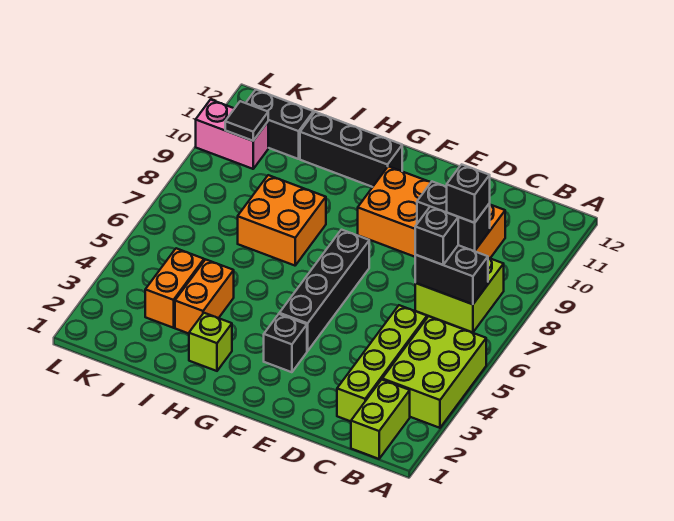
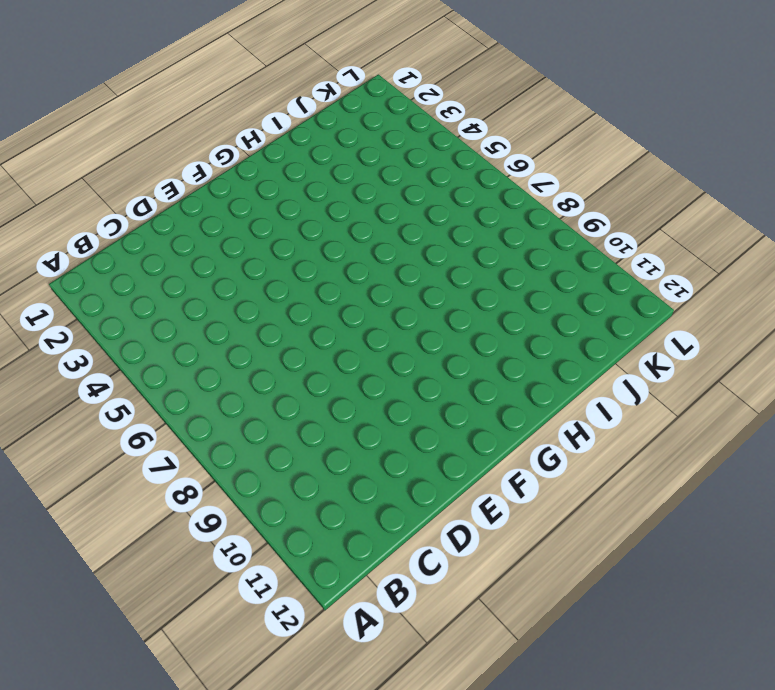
none -> lime brick A3:B5 level 1
none -> lime brick B1:B2 level 1
none -> lime brick B7:C8 level 1

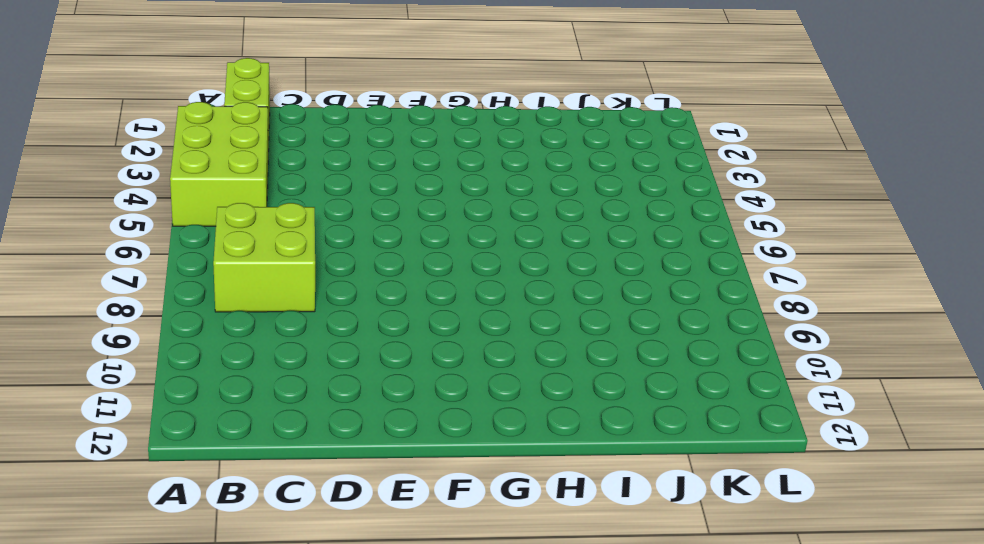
none -> lime brick C2:C5 level 1
none -> orange brick C9:F10 level 1
none -> black brick F3 level 1

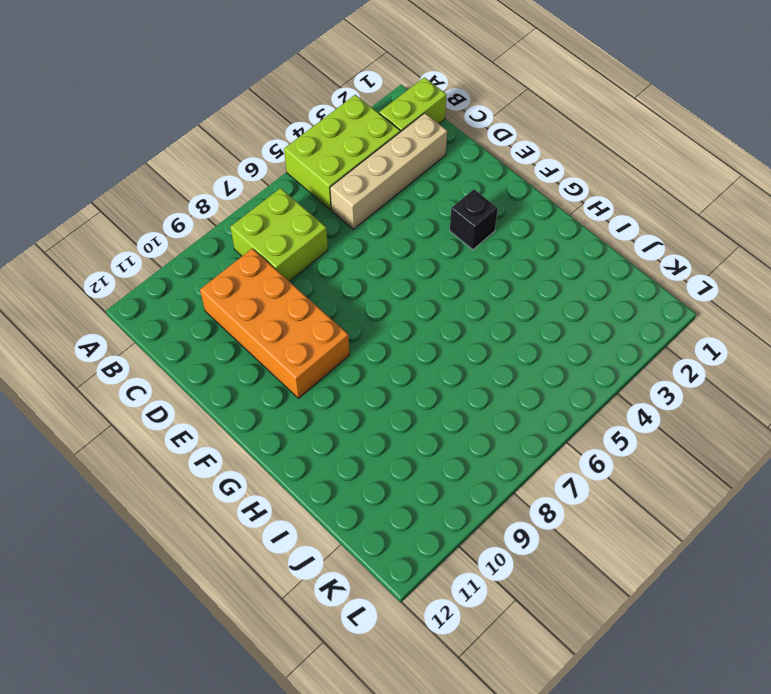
tan brick C2:C5 level 1 -> lime brick C2:C5 level 1
none -> black brick F4:F7 level 1
none -> black brick G11:I11 level 1
none -> lime brick H2 level 1

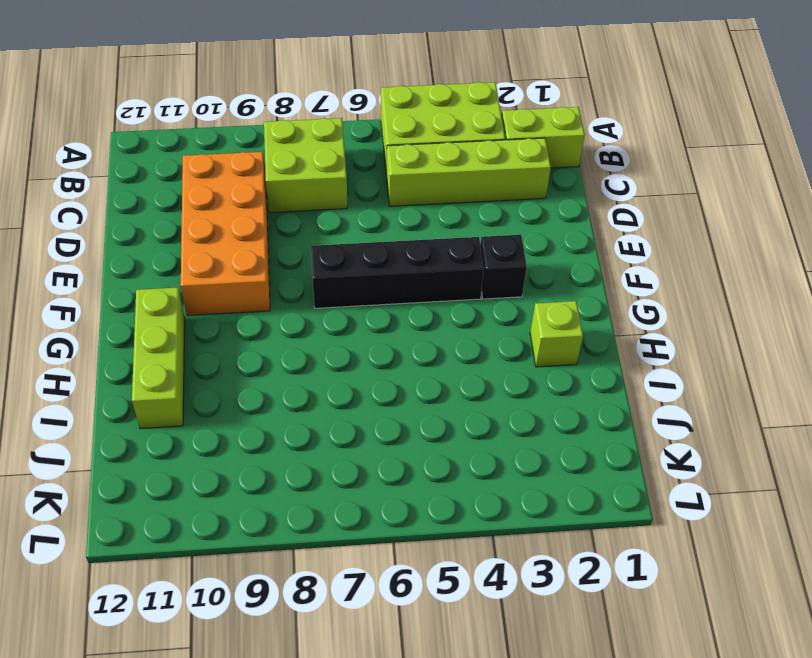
lime brick G11:I11 level 1 -> black brick G11:I11 level 1
none -> orange brick H7:I8 level 1
none -> orange brick I3:I4 level 1
none -> orange brick J3:J4 level 1

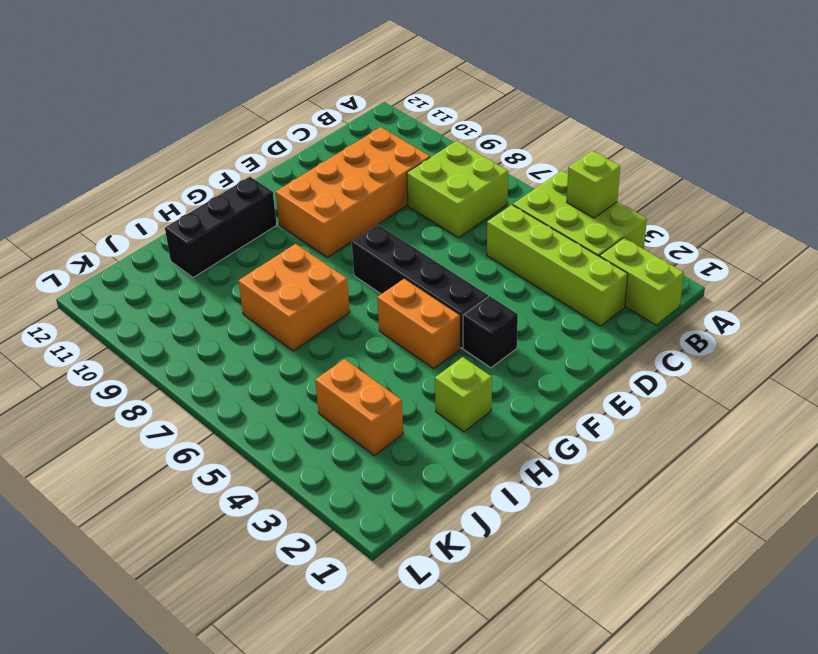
lime brick A4 level 2 -> none
orange brick G4:G5 level 1 -> orange brick I3:I4 level 1
none -> black brick J11:K11 level 1
none -> pink brick K10:L10 level 1
none -> black brick B7:C7 level 2

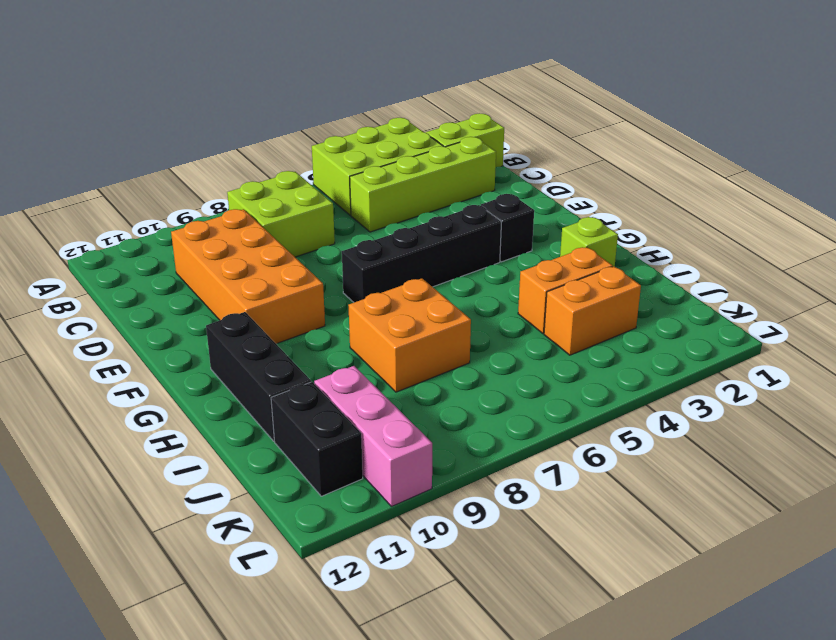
pink brick J10:L10 level 1 -> pink brick K10:L10 level 1
none -> black brick B7:C7 level 2
none -> black brick C9:D9 level 2
none -> black tile K10 level 2

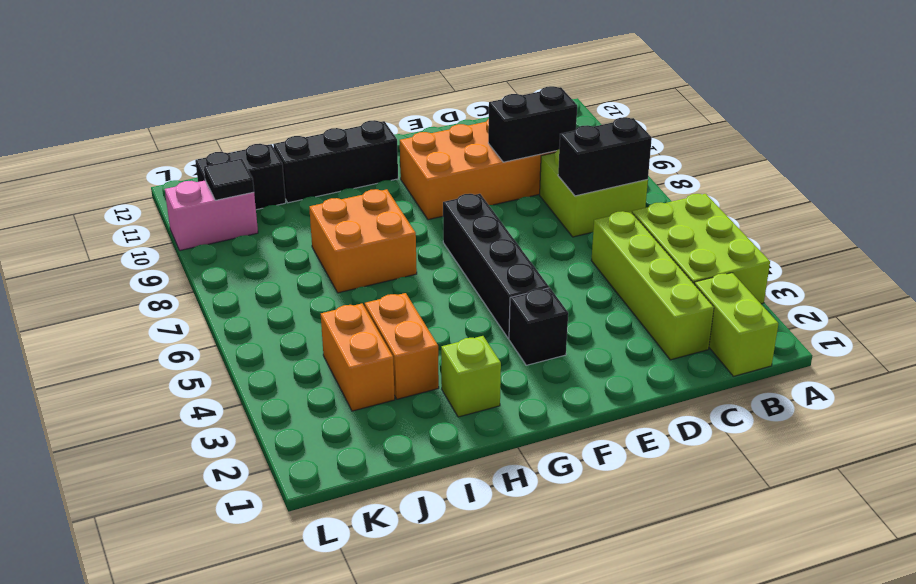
none -> black brick C7 level 3
none -> black brick C9 level 3

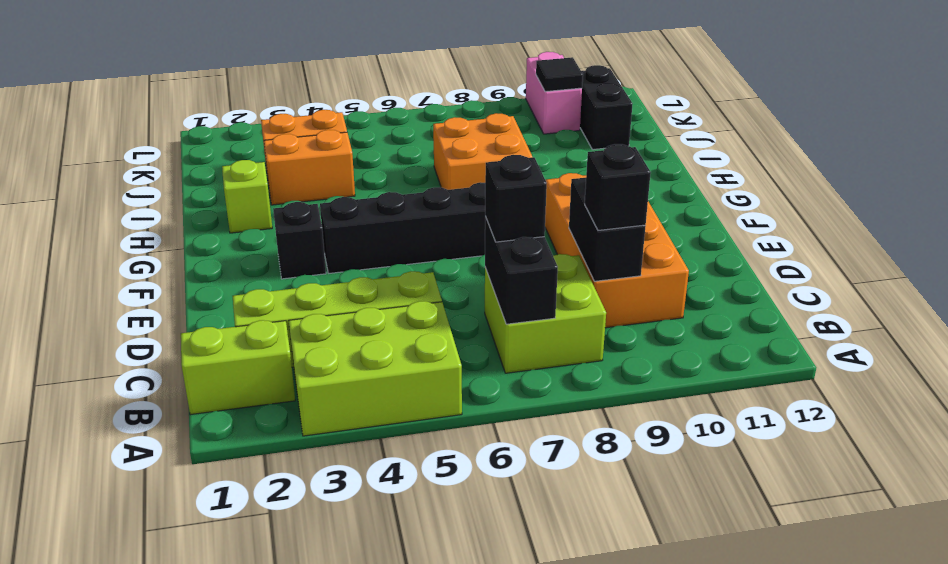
none -> black brick G11:I11 level 1

